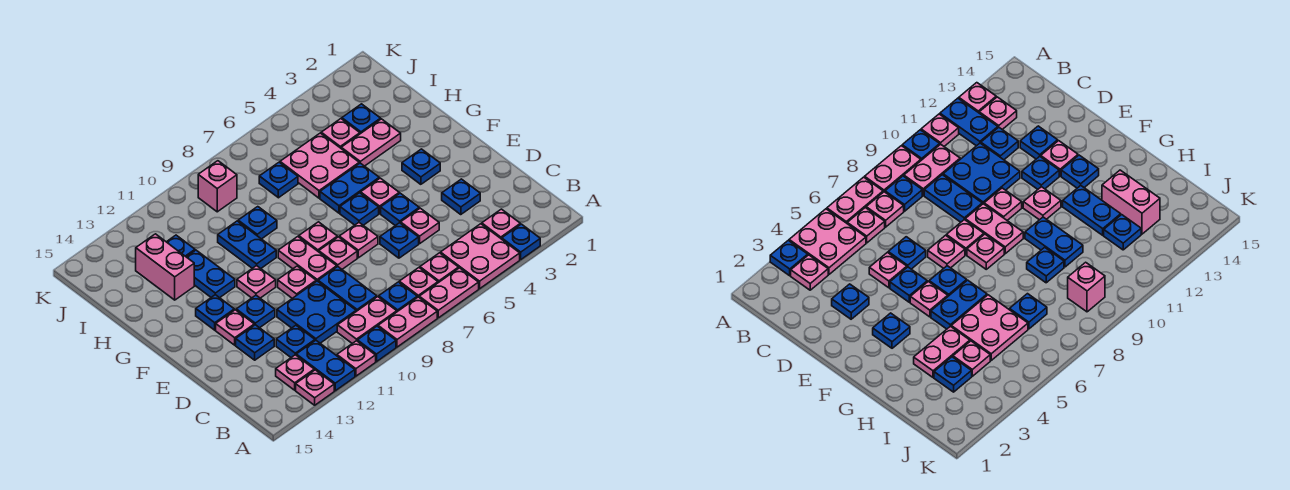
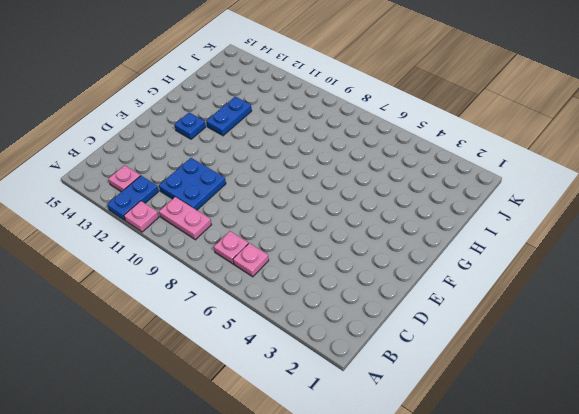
none -> blue plate A3 level 1
none -> pink plate A4:B5 level 1
none -> pink plate A6:A7 level 1
none -> pink plate A8:A9 level 1

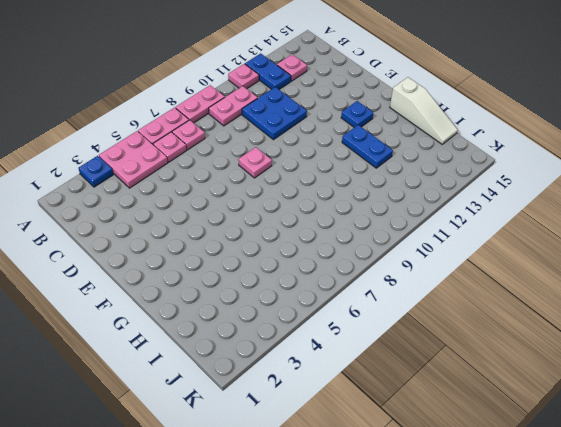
white slope G15:I15 level 1 top G -> none
none -> blue plate A10 level 1
none -> pink plate A13 level 1
none -> pink plate B3 level 1
none -> blue plate B8 level 1

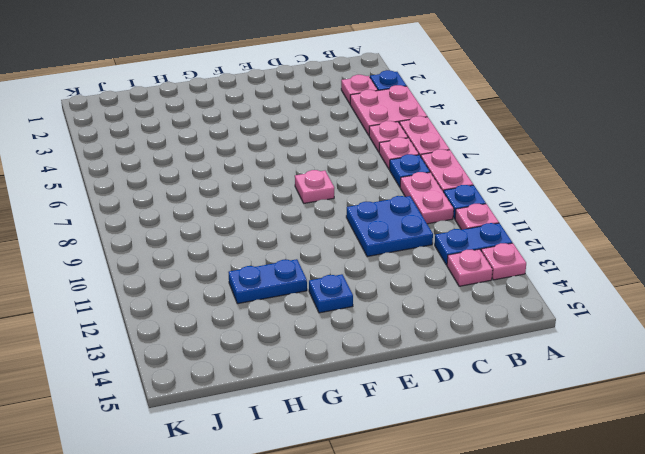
none -> blue plate C9:D9 level 1
none -> blue plate C12 level 1
none -> blue plate D3 level 1
none -> pink plate D5 level 1

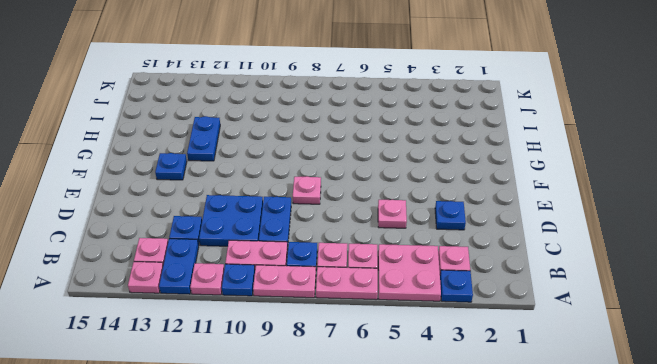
none -> blue plate D6 level 1
none -> blue plate D13 level 1
none -> blue plate E5 level 1
none -> pink plate E7 level 1

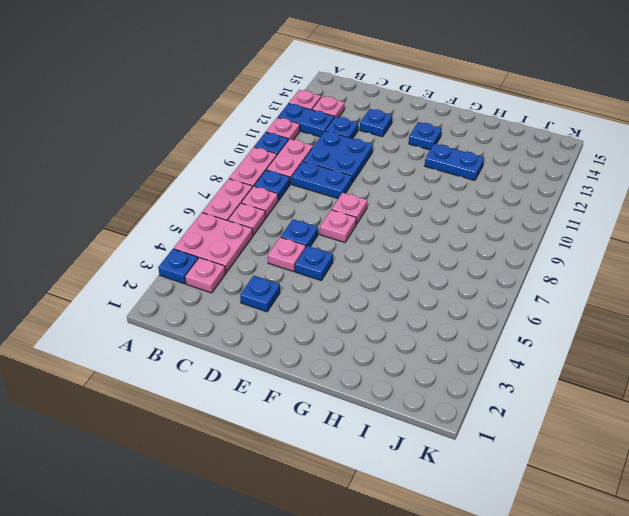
none -> pink plate E9:F9 level 1
none -> pink plate E10 level 1
none -> blue plate E12 level 1
none -> pink plate E13 level 1

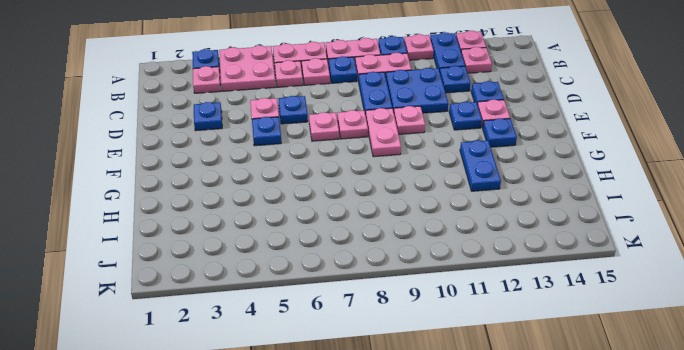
none -> blue plate F3 level 1
none -> pink plate F5 level 1
none -> blue plate F6 level 1
none -> pink plate F8 level 1

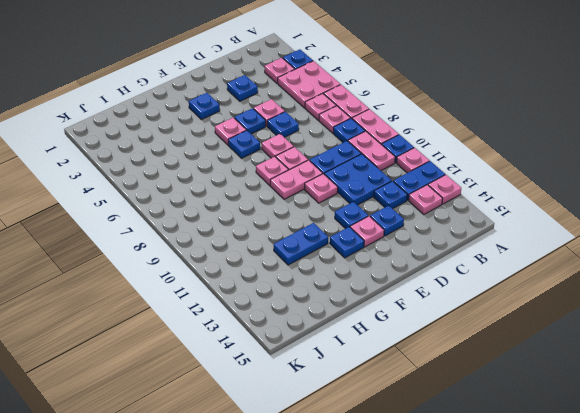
none -> pink plate F11 level 1
none -> blue plate G5:G6 level 1
none -> blue plate G10:H10 level 1
none -> pink plate H3:H4 level 1

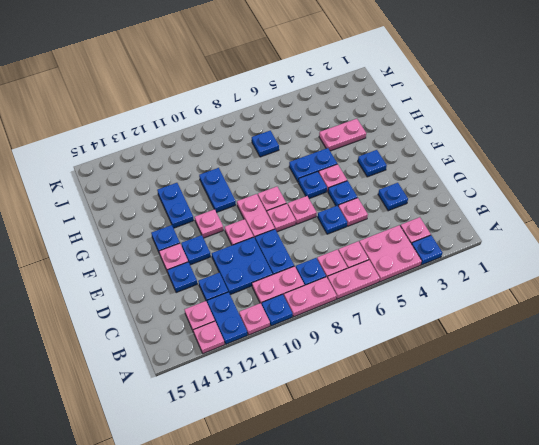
none -> pink plate H5:I6 level 1
none -> blue plate H9 level 1
none -> pink brick H13:I13 level 1
none -> blue plate I3 level 1

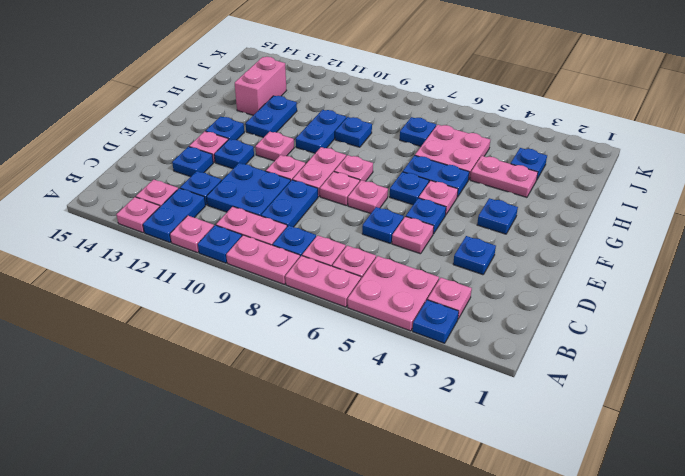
none -> pink plate I4 level 1
none -> blue plate I12 level 1
none -> pink brick J9 level 1

